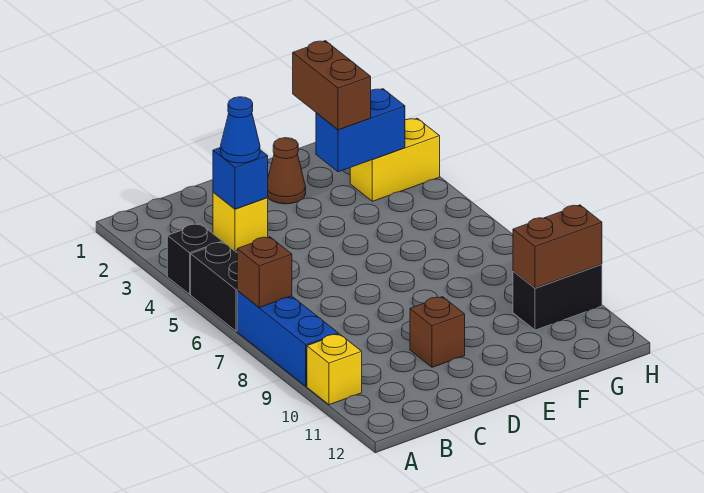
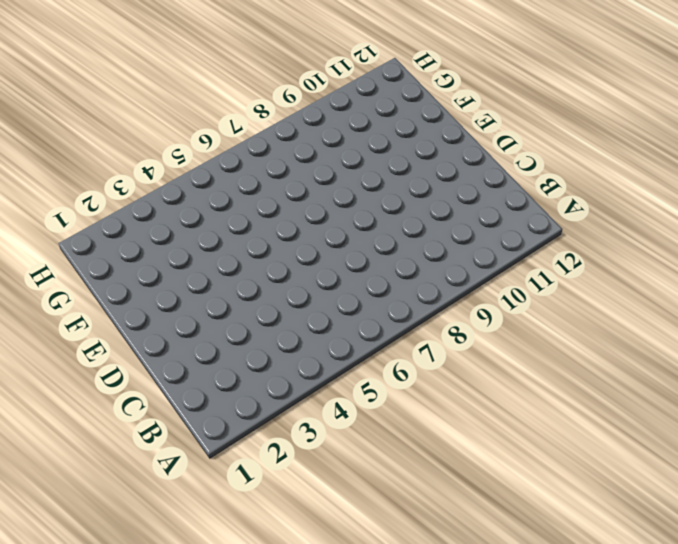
none -> black brick A4 level 1
none -> black brick A5:A6 level 1
none -> blue brick A7:A9 level 1

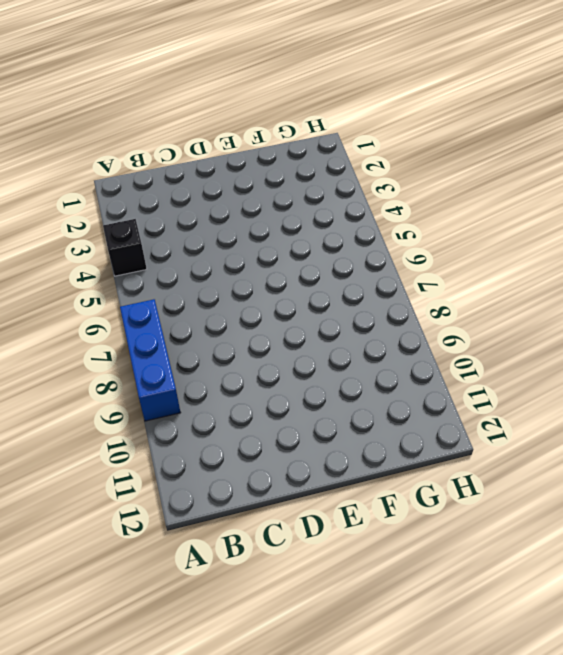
none -> black brick A5:A6 level 1
none -> yellow brick A10 level 1
none -> yellow brick C3 level 1

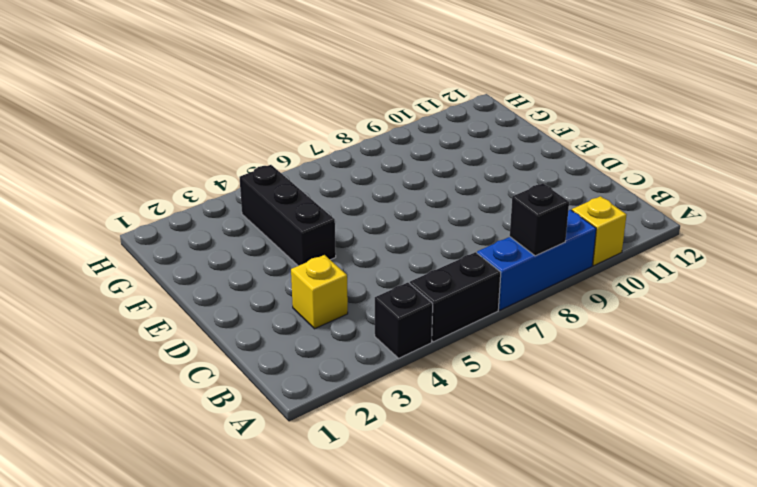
black brick A8 level 2 -> none
black brick E4:G4 level 1 -> none
none -> brown brick D10 level 1
none -> brown cone E2 level 1
none -> yellow brick G3:H3 level 1

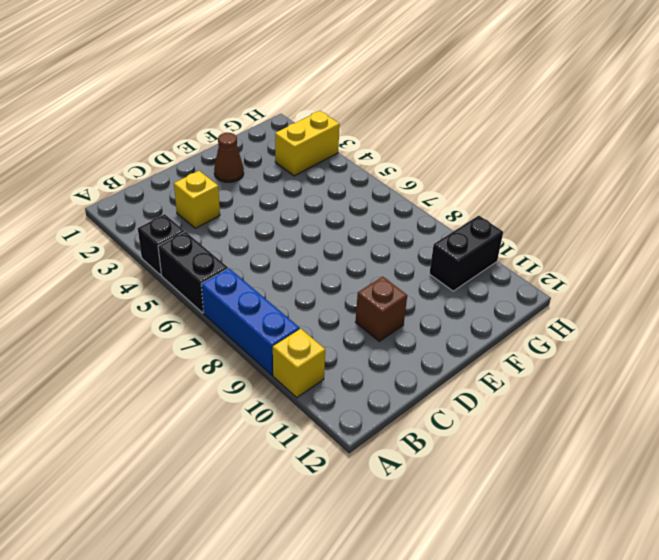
none -> brown brick A7 level 2
none -> blue brick C3 level 2
none -> blue brick F3:G3 level 2

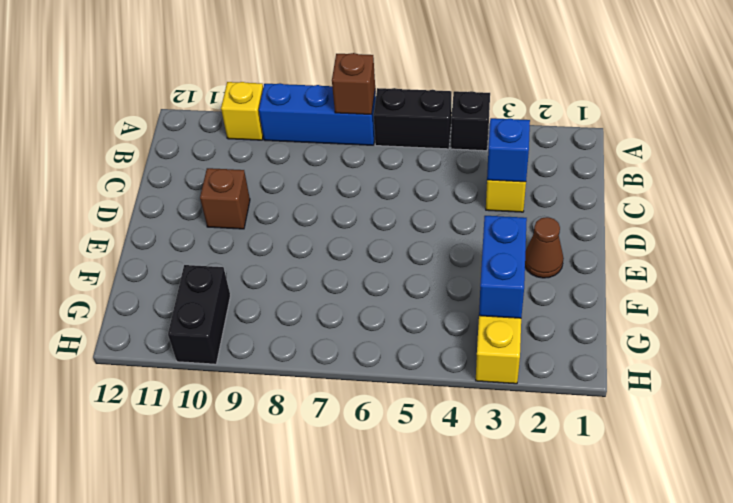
none -> brown brick G10:H10 level 2
none -> blue cone C3 level 3
none -> brown brick F2:F3 level 3

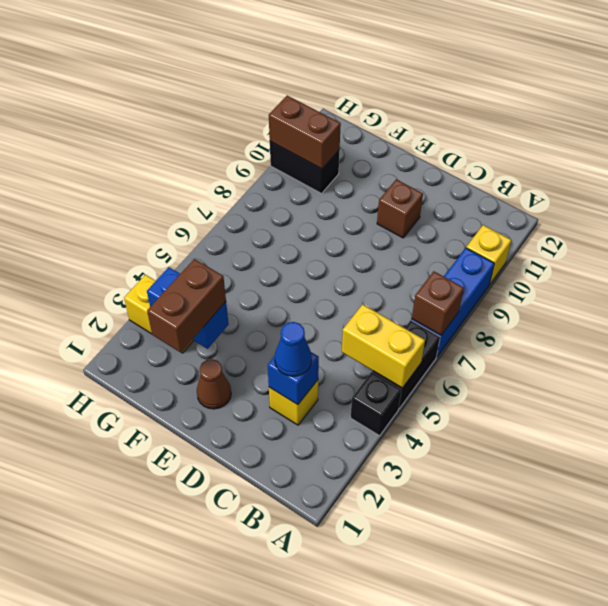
yellow brick A5:B5 level 2 -> none

